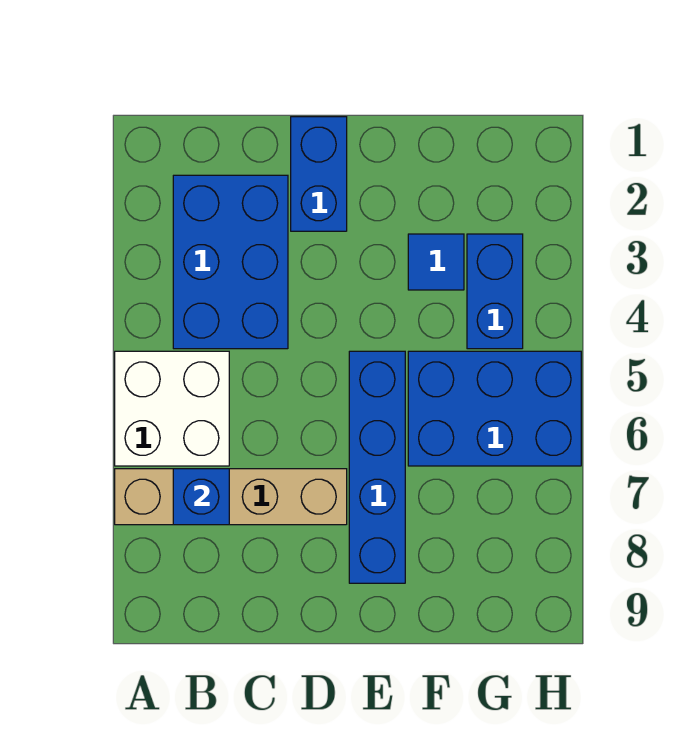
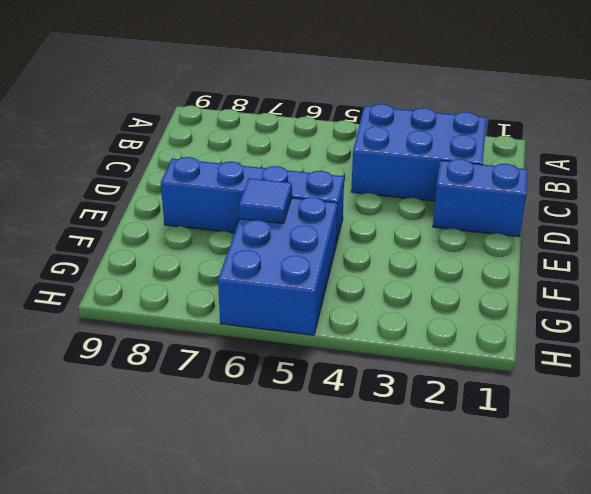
blue tile F6 level 2 -> blue tile F3 level 1
none -> white brick A5:B6 level 1
none -> tan brick A7:D7 level 1

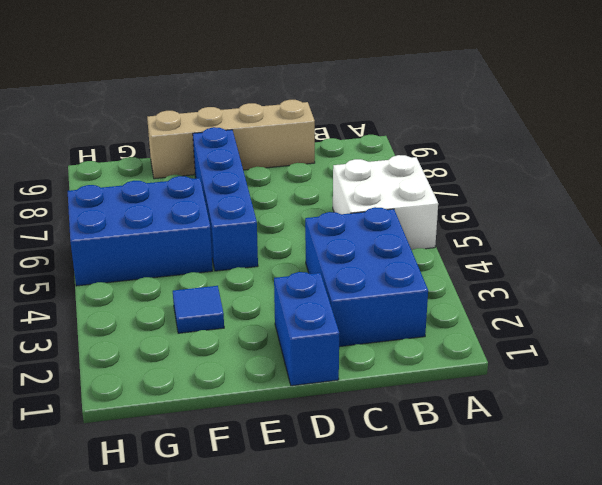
tan brick C9:F9 level 1 -> tan brick A7:D7 level 1
none -> blue brick G3:G4 level 1
none -> blue brick B7 level 2

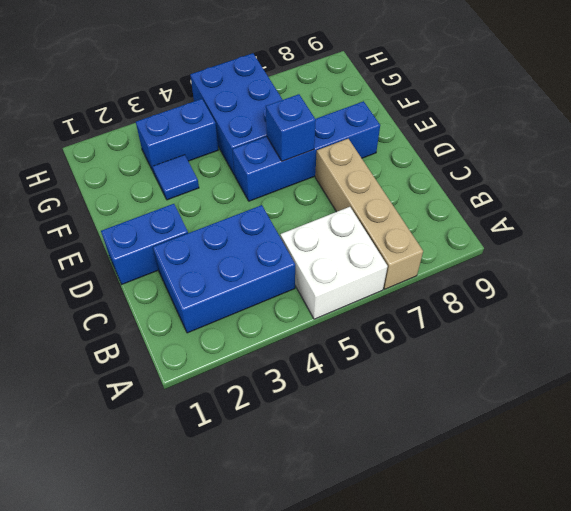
blue brick E6 level 2 -> blue brick B7 level 2

